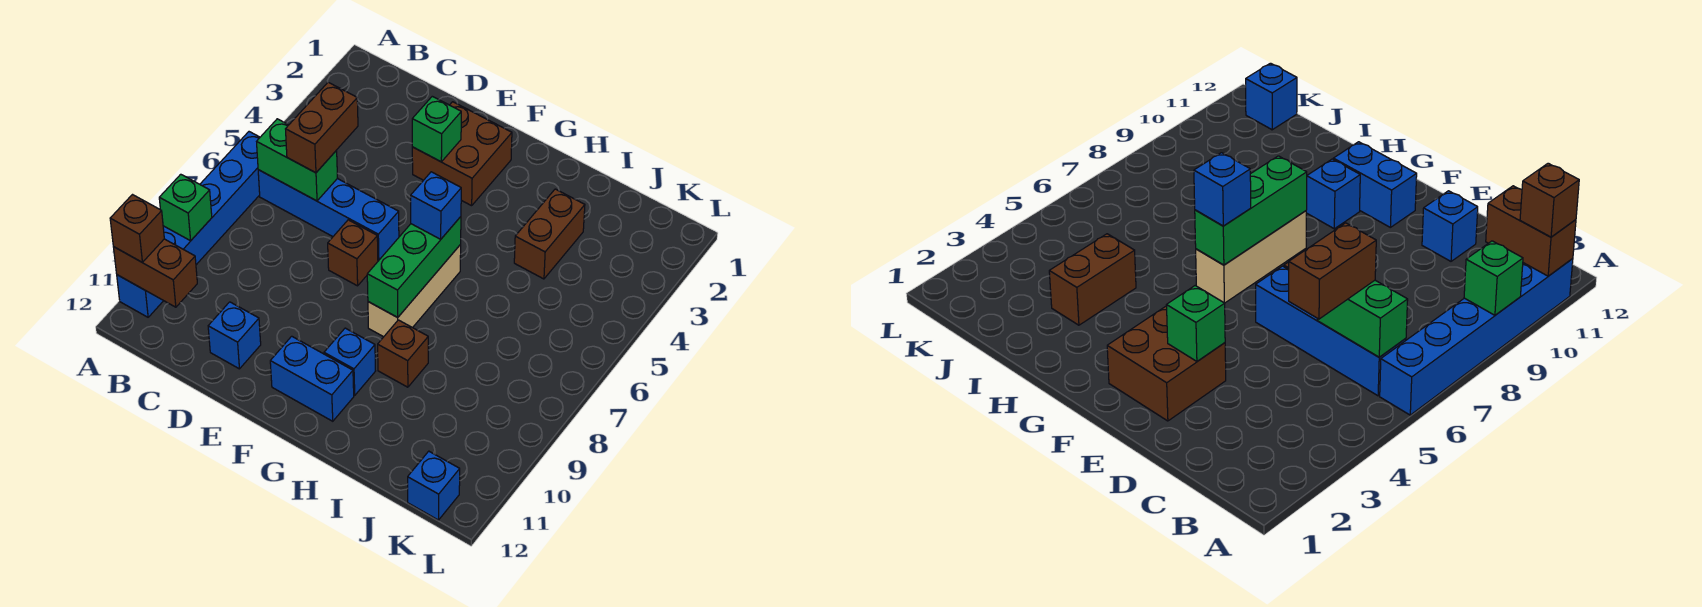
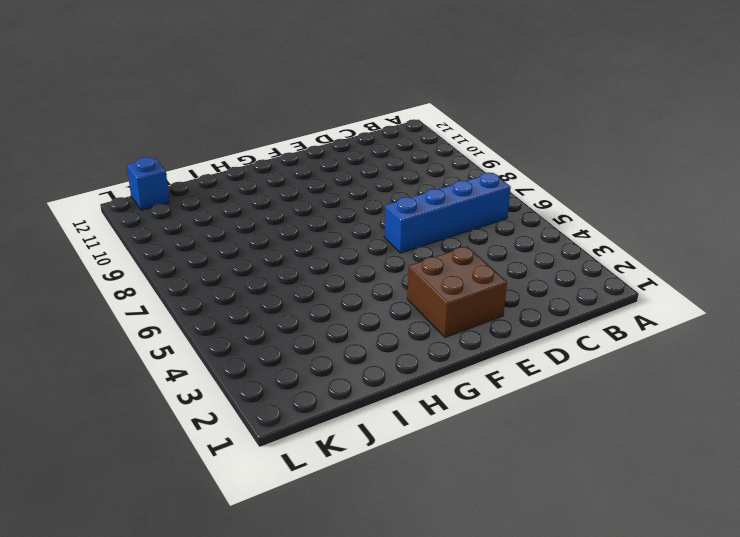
none -> blue brick A6:A11 level 1
none -> blue brick D11 level 1
none -> brown brick E7 level 1

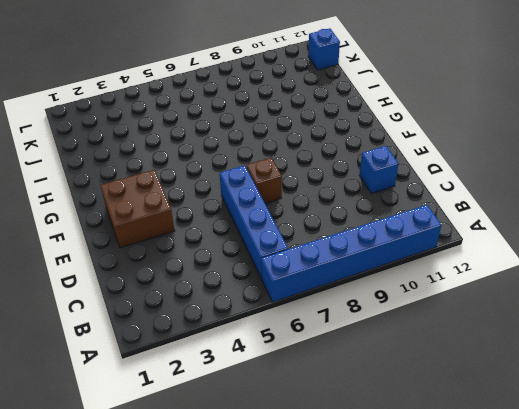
none -> blue brick F11:G11 level 1
none -> tan brick G6:G8 level 1
none -> blue brick G10 level 1

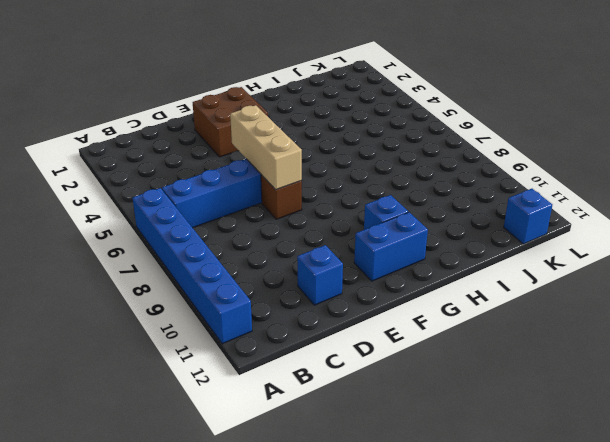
tan brick E5:E7 level 2 -> tan brick G6:G8 level 1
none -> brown brick H9 level 1
none -> brown brick I3:I4 level 1
none -> green brick A9 level 2

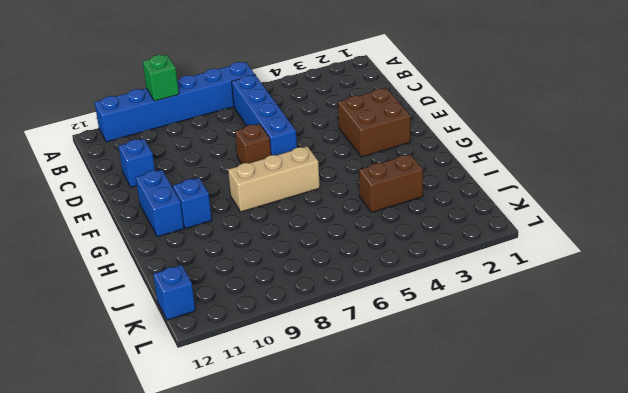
none -> brown brick H9 level 1
none -> brown brick A11:B11 level 2
none -> green brick B6:C6 level 2

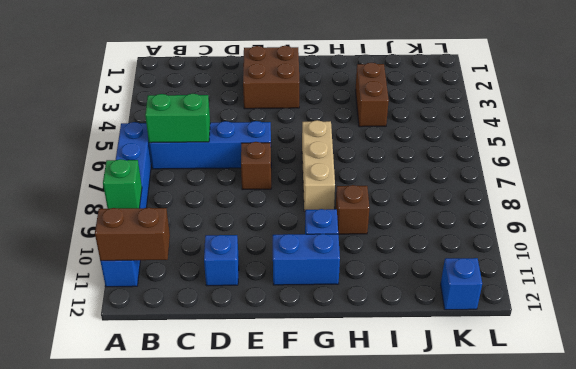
none -> green brick E3 level 2
none -> green brick G6:G8 level 2
none -> brown brick A11 level 3

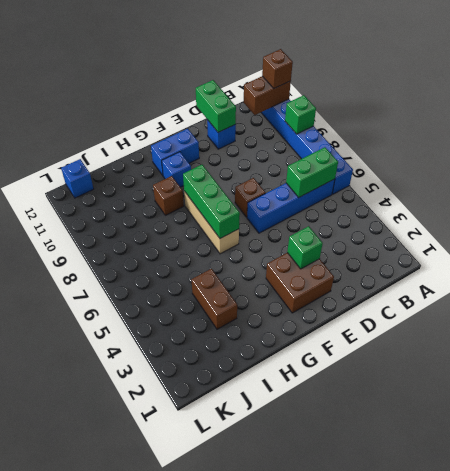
green brick D11:D12 level 2 -> none
none -> brown brick C5:C6 level 3
none -> blue brick G6 level 3

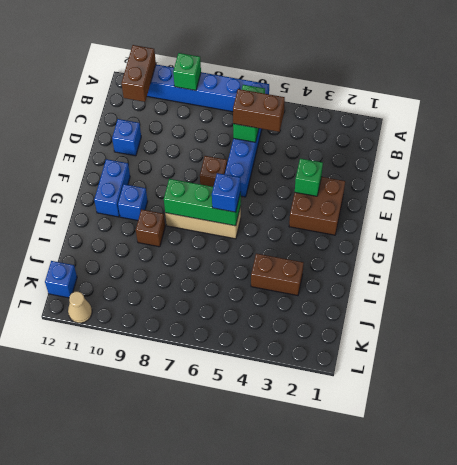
tan cone L11 level 1 -> none
none -> brown brick A11 level 3

